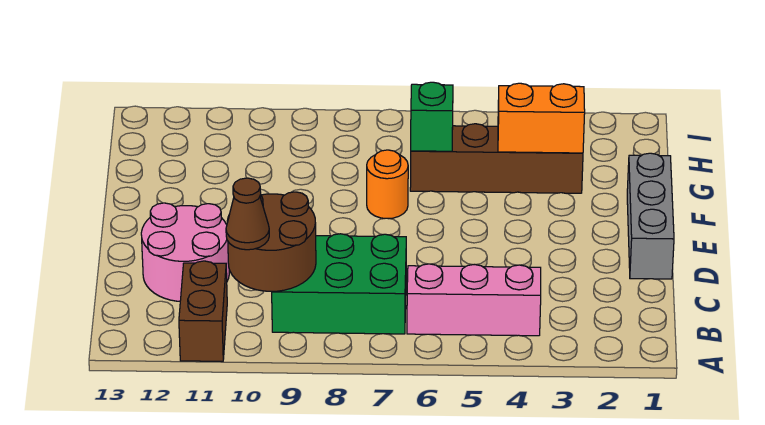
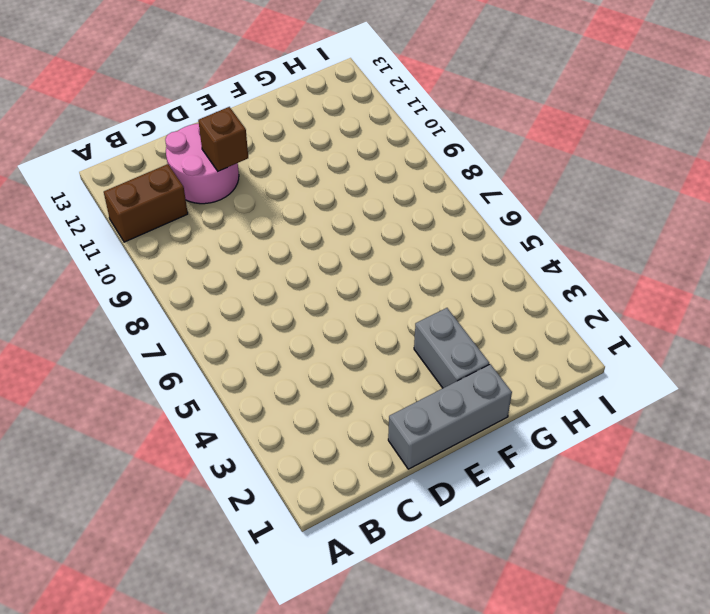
brown brick D11 level 2 -> none
grey brick F2:F3 level 1 -> none
none -> pink brick B4:B6 level 1
none -> green brick B7:C9 level 1

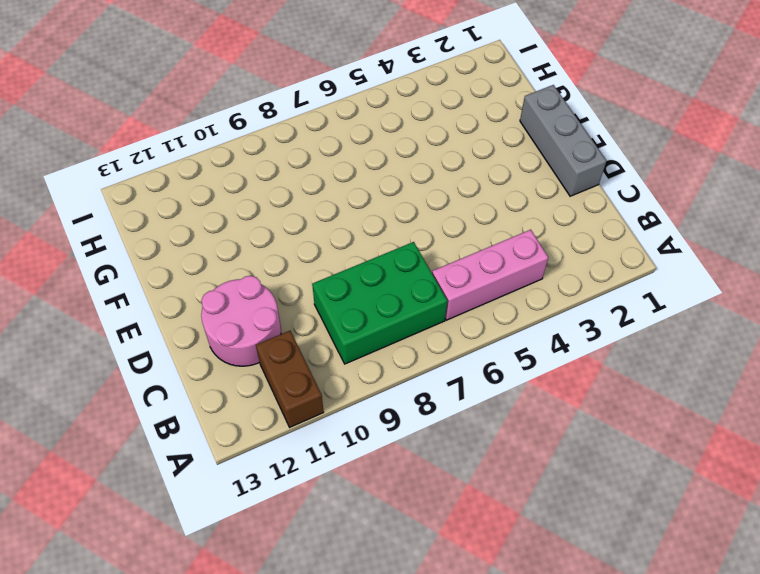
none -> orange round brick F7 level 1
none -> brown brick G3:G6 level 1

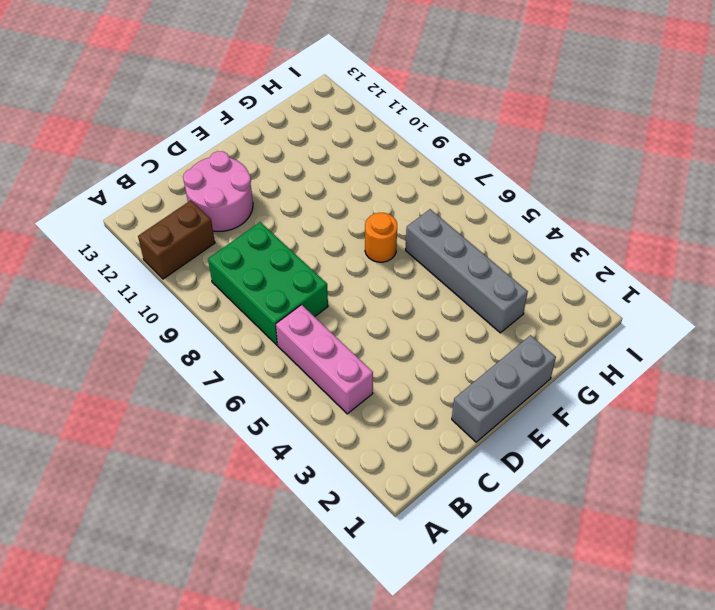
grey brick G3:G6 level 1 -> brown brick G3:G6 level 1
none -> brown round brick B9:C10 level 2
none -> orange brick G3:G4 level 2

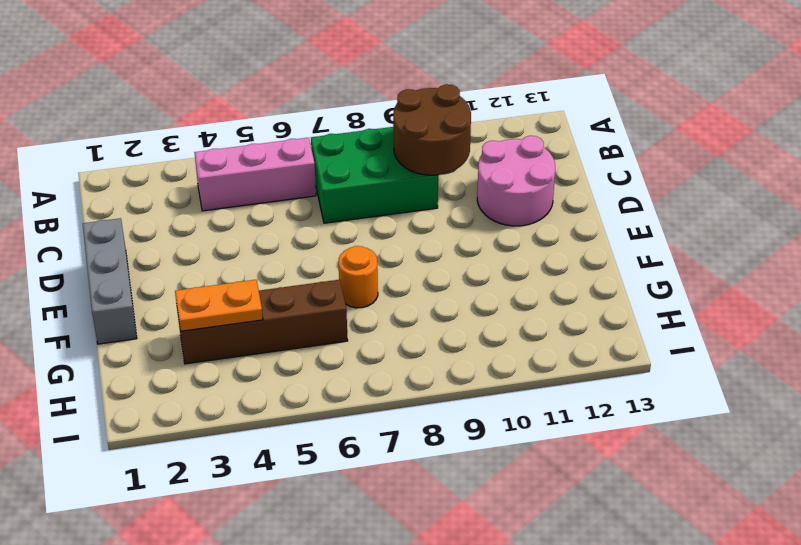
orange plate G3:G4 level 2 -> orange brick G3:G4 level 2
none -> brown brick A11:B11 level 1
none -> green brick G6 level 2

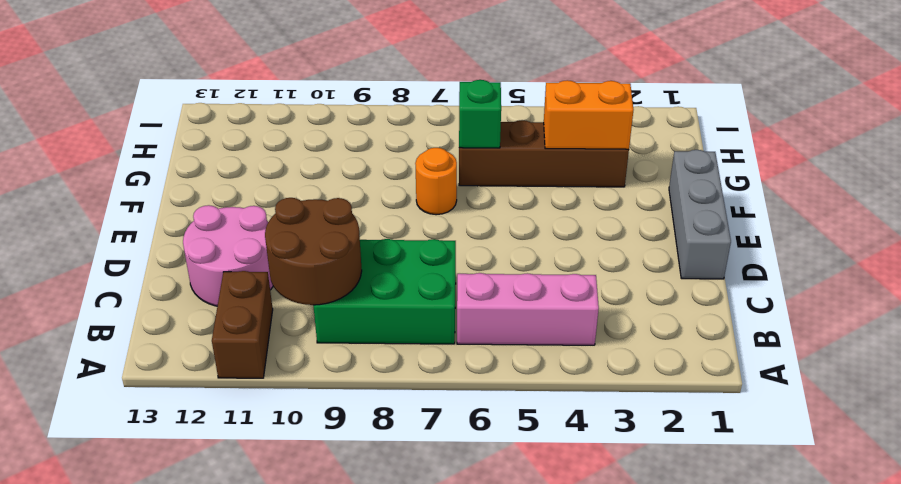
none -> brown cone B10 level 3

